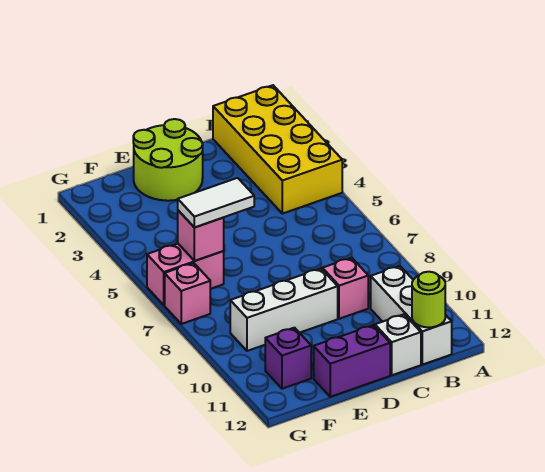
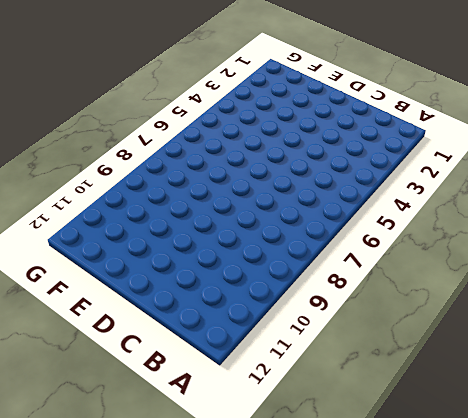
none -> yellow brick A1:B4 level 1
none -> white brick B10:B12 level 1
none -> pink brick C9 level 1

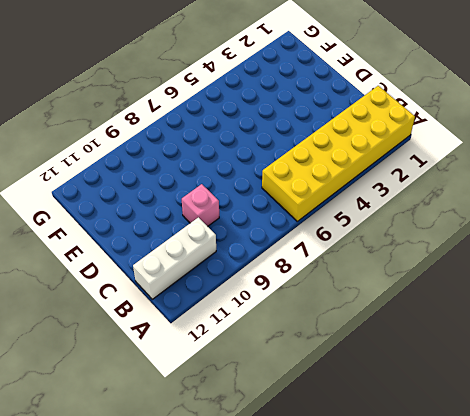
yellow brick A1:B6 level 1 -> yellow brick A1:B4 level 1
none -> white brick C12 level 1
none -> lime round brick D1:E2 level 1
none -> white brick D9:F9 level 1

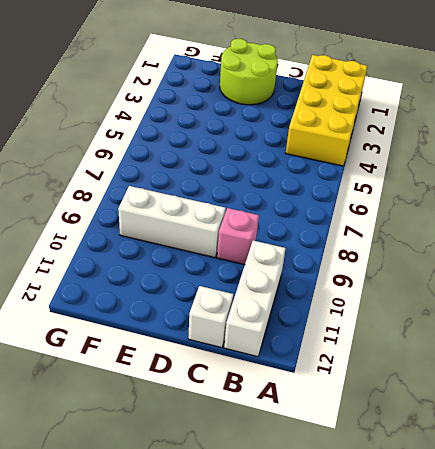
none -> purple brick D12:E12 level 1
none -> pink brick F6:G6 level 1
none -> purple brick F11 level 1

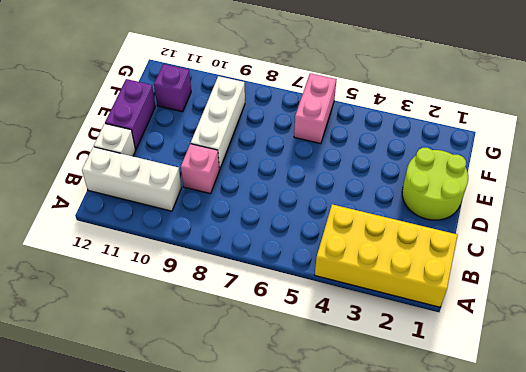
none -> pink brick G7 level 1
none -> lime round brick B12 level 2
none -> pink brick F6 level 2

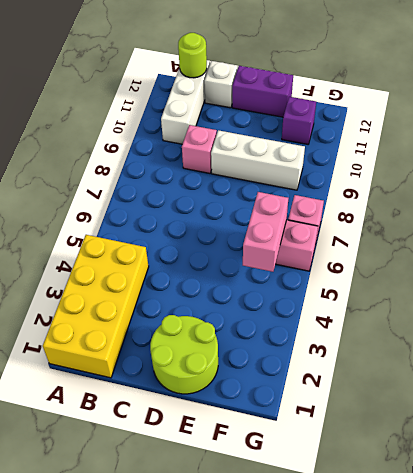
pink brick F5:F6 level 2 -> pink brick F6 level 2
none -> white tile E6:F6 level 3

